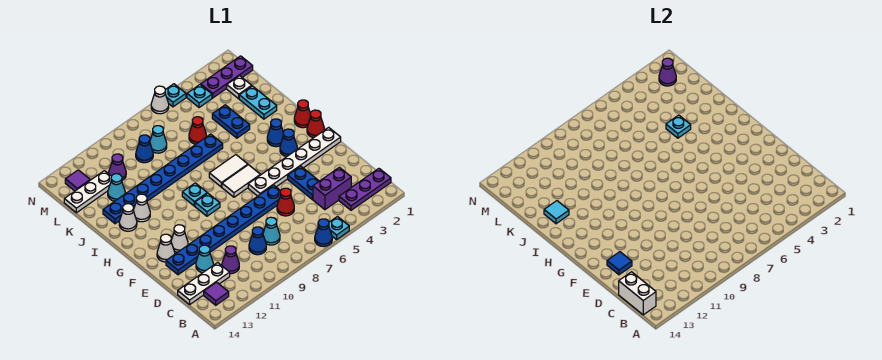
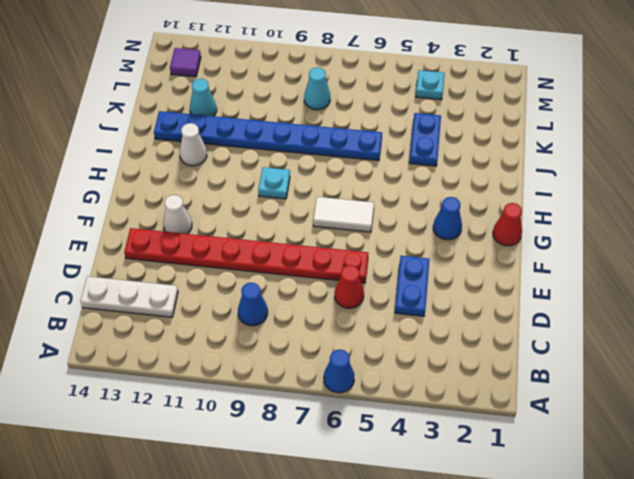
red plate E6:E13 level 1 -> blue plate E6:E13 level 1
none -> cyan plate A5 level 1
none -> purple plate B1:B3 level 1
none -> purple tile B13 level 1
none -> purple brick C3:C4 level 1

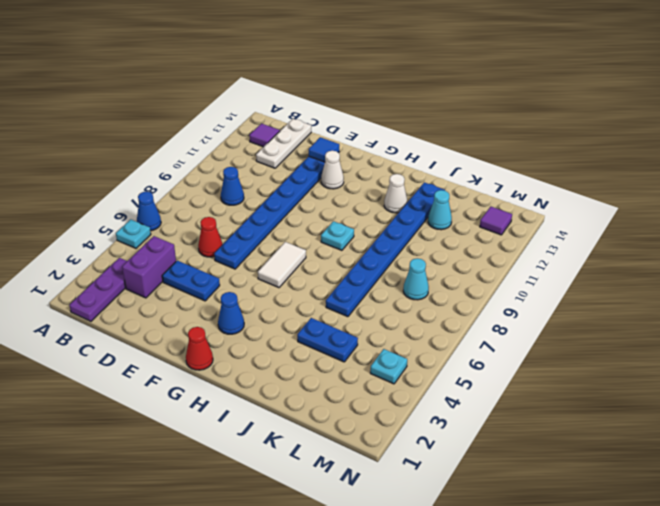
none -> cyan cone C8 level 1
none -> purple cone C11 level 1
none -> cyan cone D12 level 1
none -> white plate F1:F6 level 1

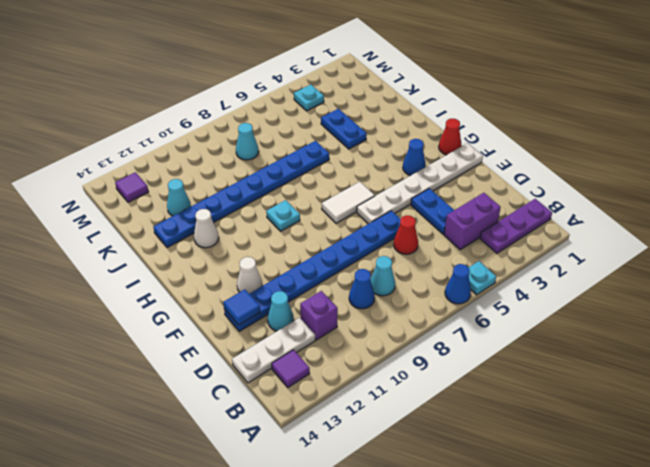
purple brick C11 level 1 -> purple cone C11 level 1
none -> white cone F13 level 1
none -> cyan plate G9 level 1
none -> red cone H1 level 1
none -> blue cone H3 level 1

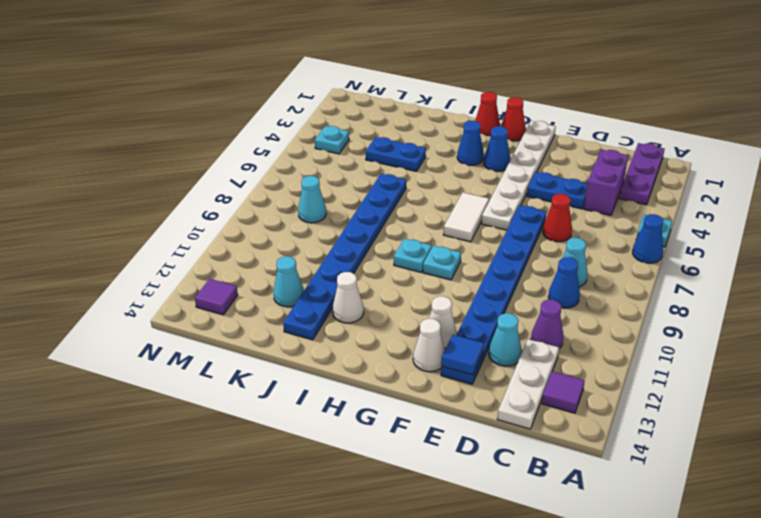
none -> white tile H6:H7 level 1
none -> white cone I13 level 1
none -> cyan plate J2:K2 level 1
none -> red cone K6 level 1

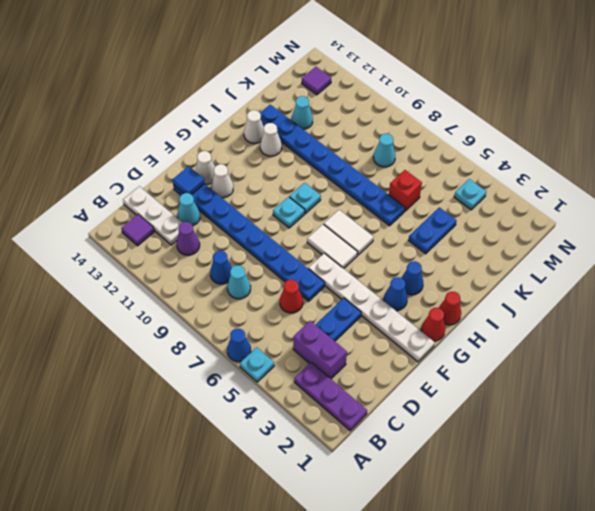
red brick K6 level 1 -> red cone K6 level 1
none -> cyan plate J2:K2 level 1
none -> white plate L2 level 1
none -> blue cone L9 level 1
none -> purple cone L11 level 1

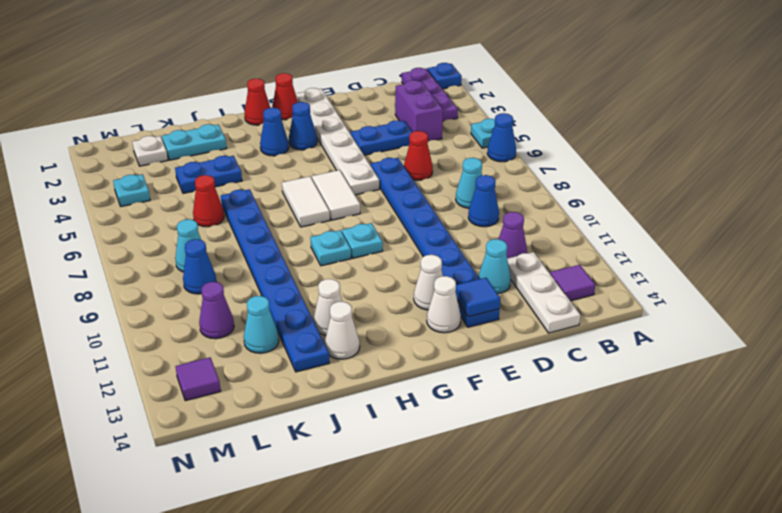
blue plate A1 level 1 -> none
none -> white plate L12:L14 level 1
none -> purple plate M1:M3 level 1
none -> cyan plate N5 level 1
none -> white cone N6 level 1

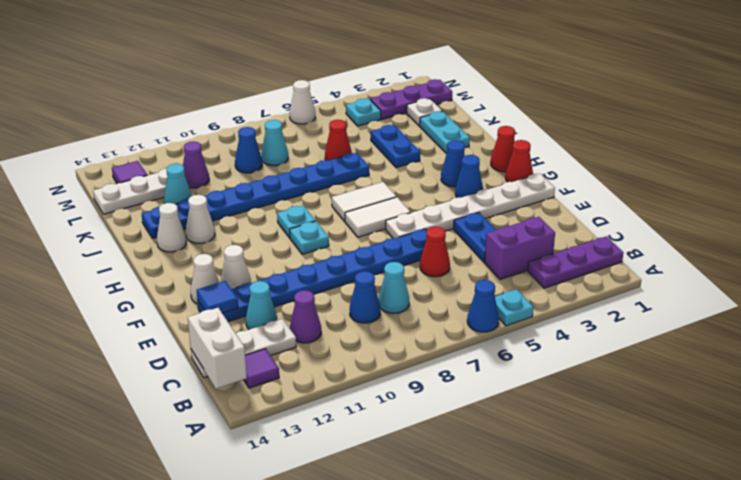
none -> cyan plate N5 level 1
none -> cyan plate J4 level 2
none -> cyan tile J13 level 2
none -> purple cone M2 level 2

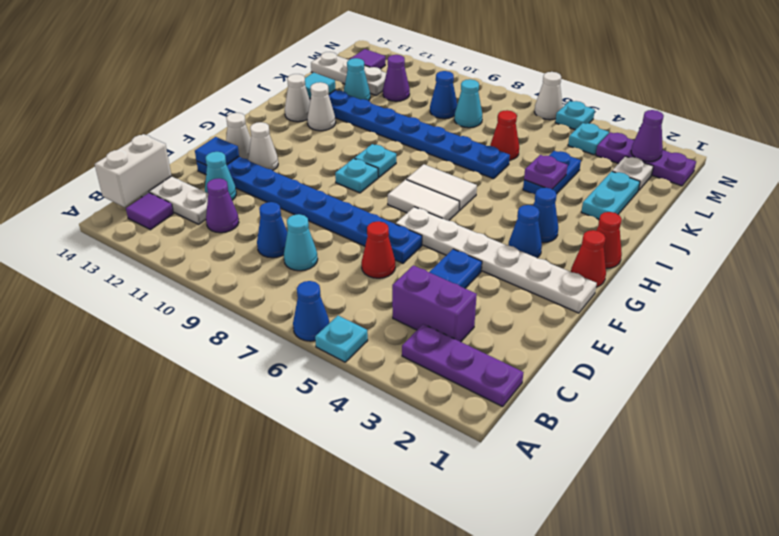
purple plate J4 level 2 -> cyan plate J4 level 2

